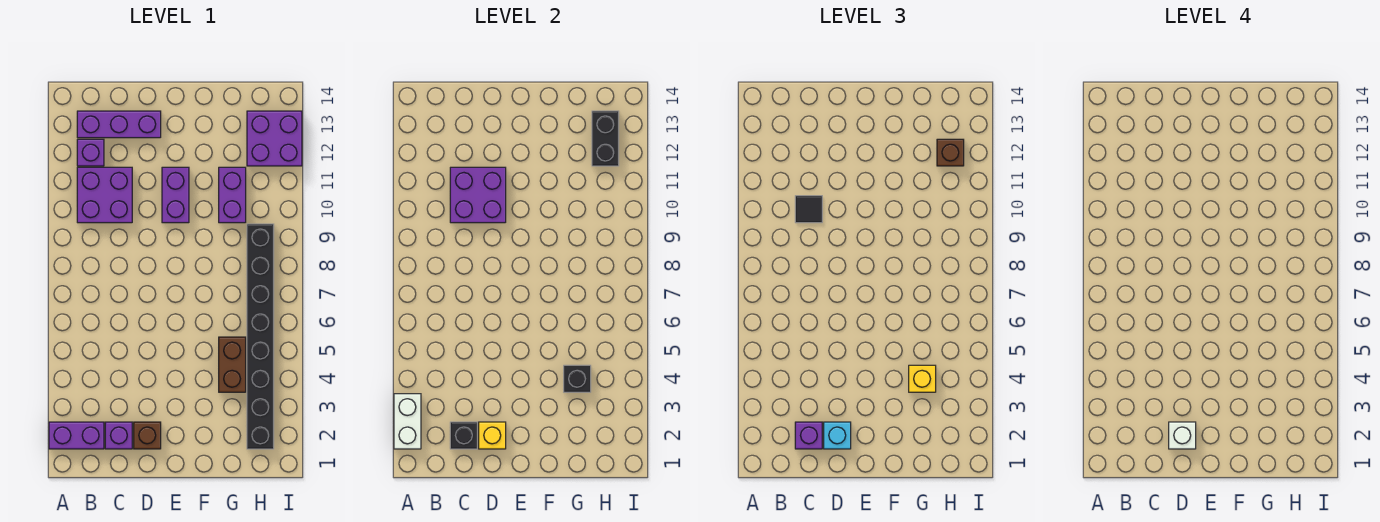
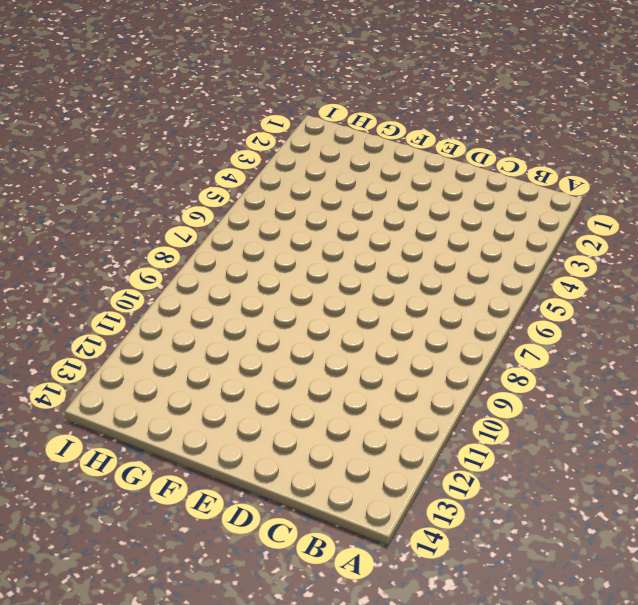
none -> purple brick A2:B2 level 1
none -> purple brick B10:C11 level 1
none -> purple brick B12 level 1

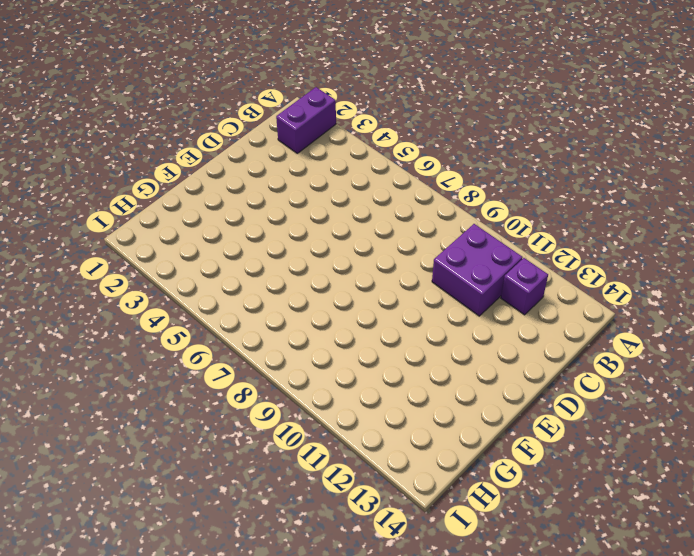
none -> purple brick B13:D13 level 1
none -> purple brick C2 level 1
none -> brown brick D2 level 1

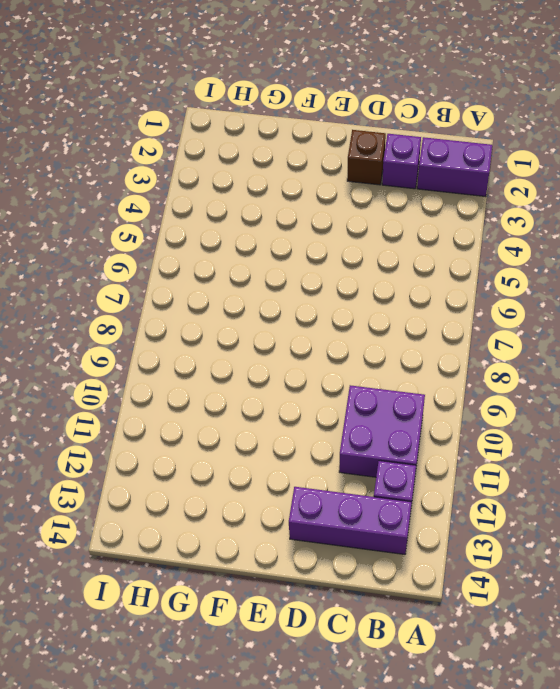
none -> purple brick E10:E11 level 1
none -> brown brick G4:G5 level 1
none -> purple brick G10:G11 level 1

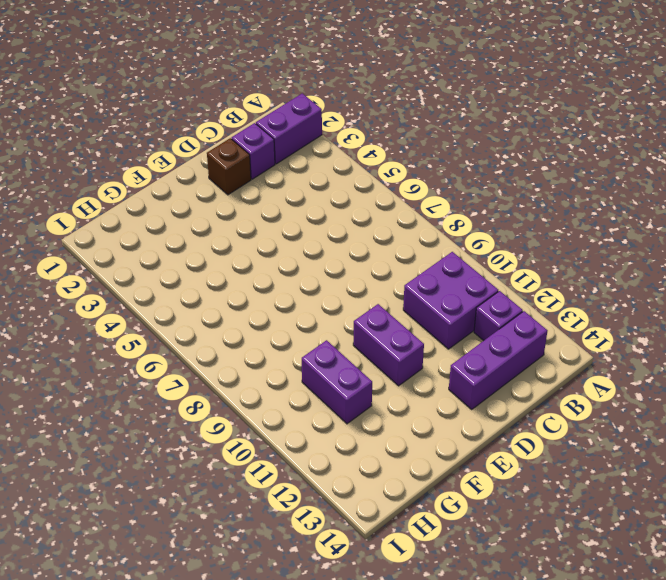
none -> brown brick G4:G5 level 1
none -> black brick H2:H9 level 1
none -> purple brick H12:I13 level 1

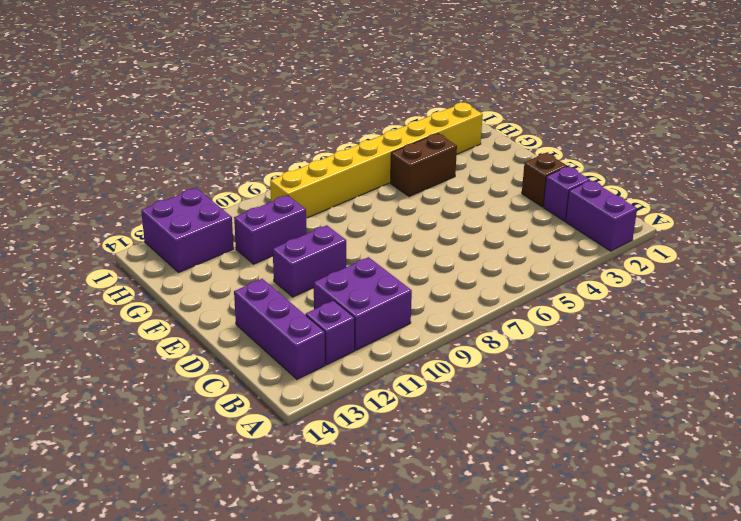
yellow brick H2:H9 level 1 -> black brick H2:H9 level 1
none -> white brick A2:A3 level 2
none -> black brick C2 level 2
none -> purple brick C10:D11 level 2

